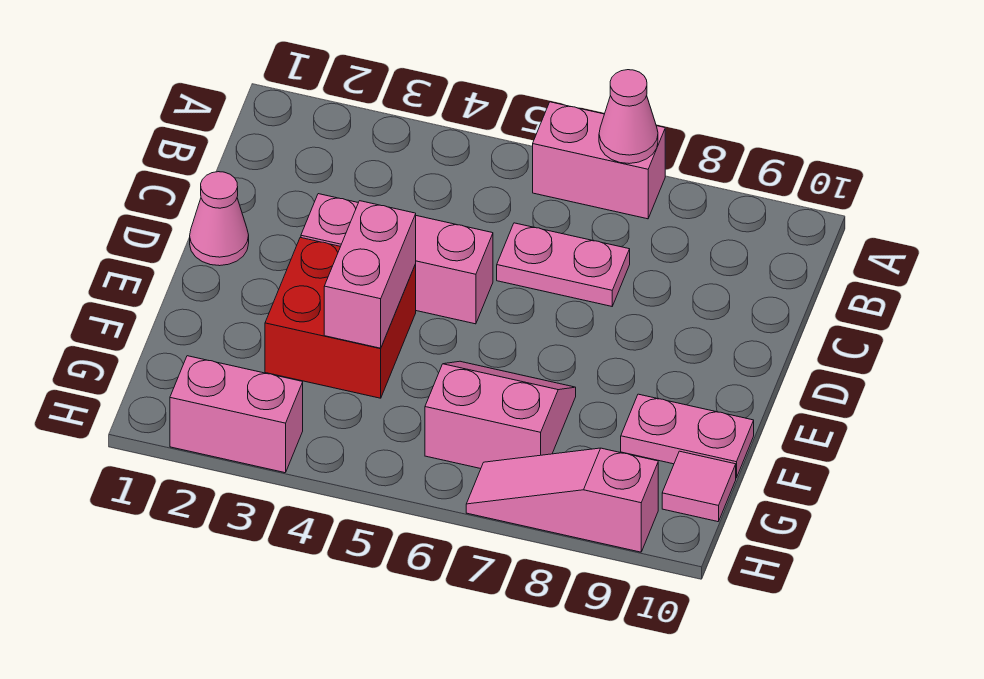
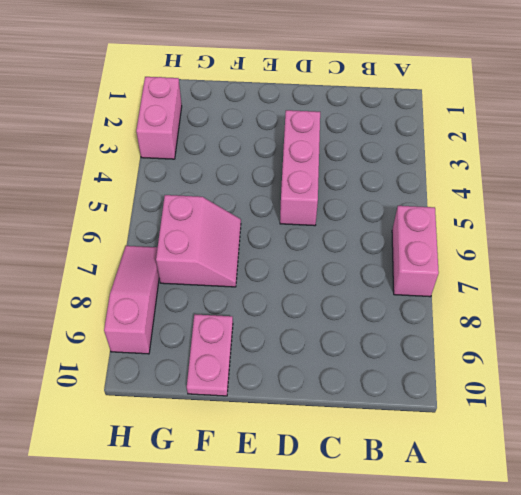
none -> pink plate C6:C7 level 1
none -> pink cone D1 level 1
none -> red brick E3:F4 level 1

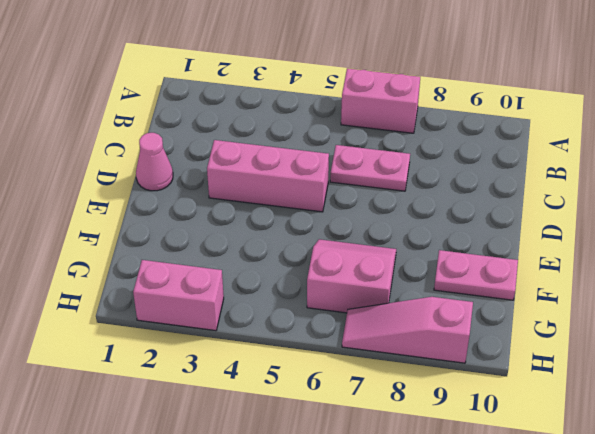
none -> red brick E3:F4 level 1
none -> pink tile G10 level 1
none -> pink cone A7 level 2

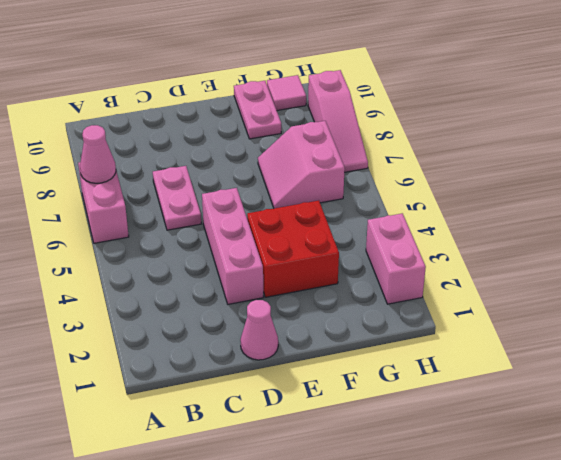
none -> pink brick E4:F4 level 2

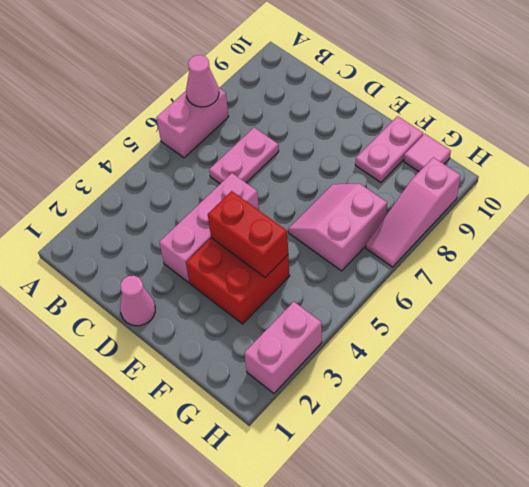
red brick E4:F4 level 2 -> pink brick E4:F4 level 2

